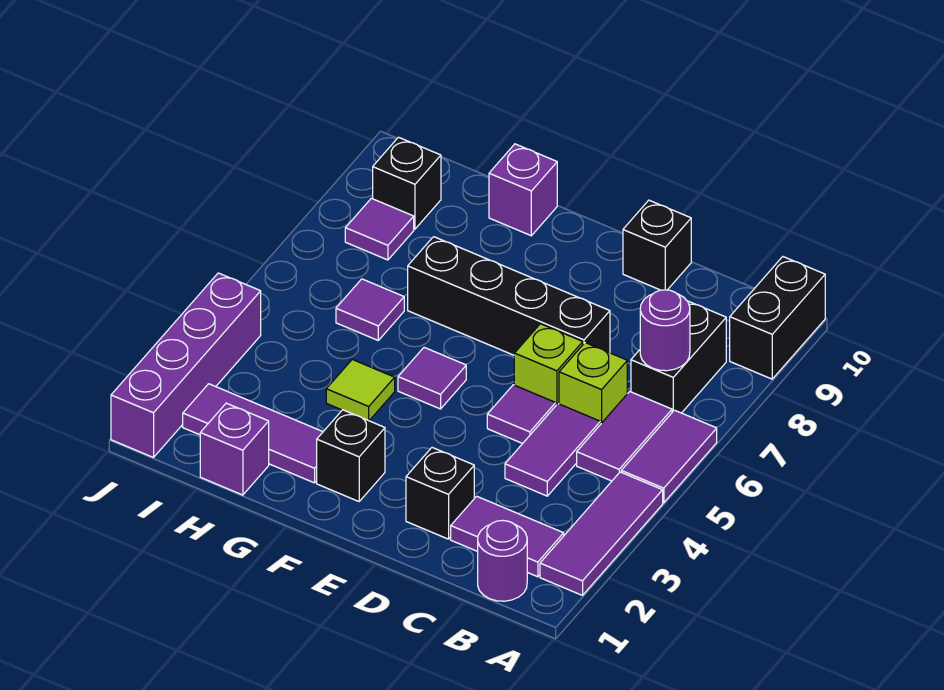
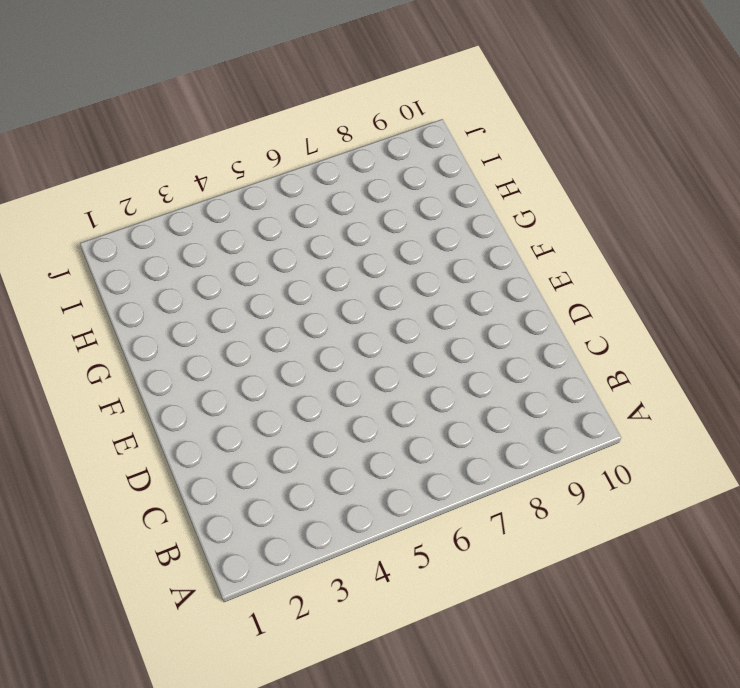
none -> purple tile A2:A4 level 1
none -> purple tile A5:A6 level 1
none -> black brick A9:A10 level 1

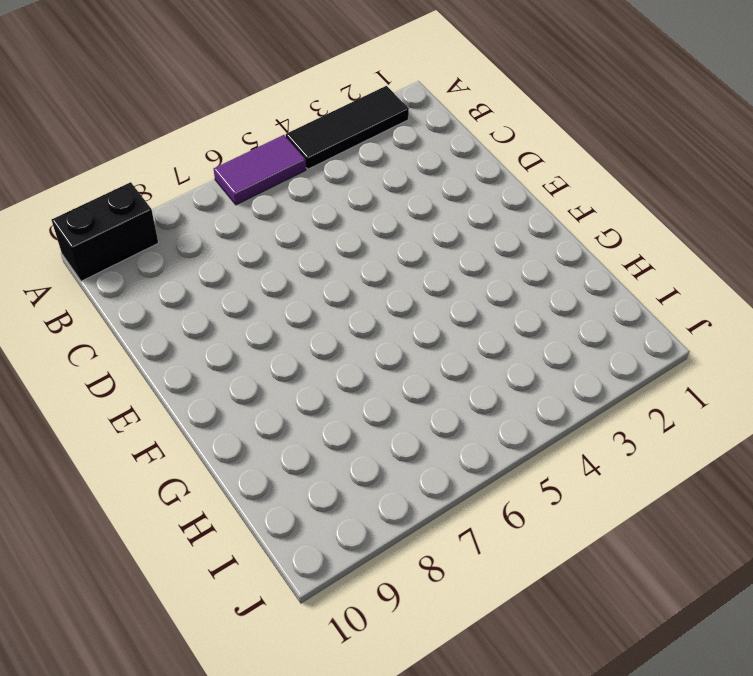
black tile A2:A4 level 1 -> purple tile A2:A4 level 1
none -> purple round brick B1 level 1
none -> purple tile B2:C2 level 1
none -> purple tile B5:B6 level 1

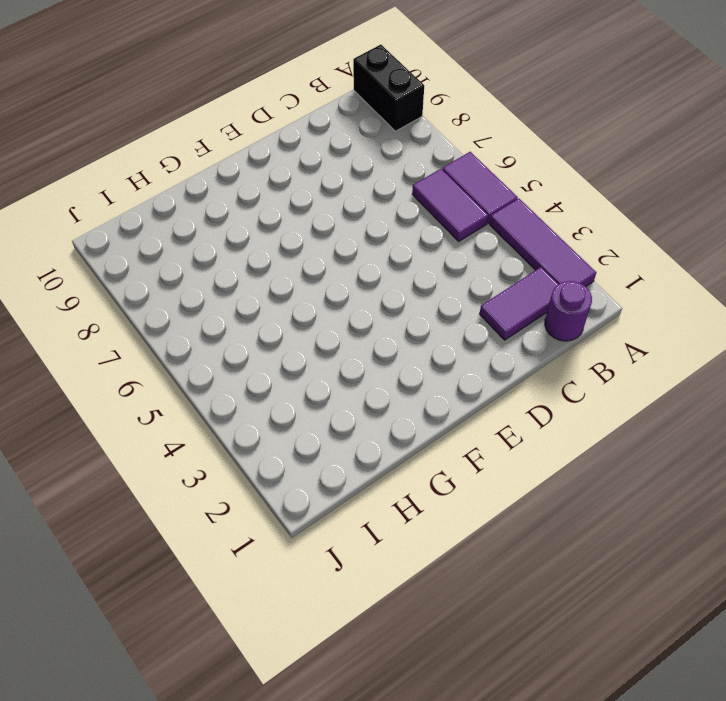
none -> black brick B7:B8 level 1
none -> purple tile C4:C5 level 1
none -> lime brick C6 level 1

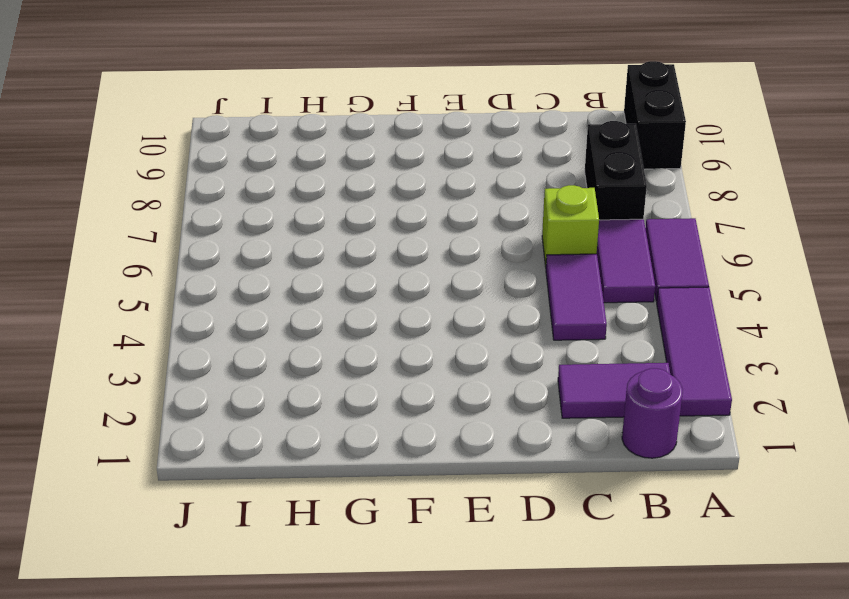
none -> black brick D2 level 1
none -> purple tile D5 level 1
none -> lime brick D6 level 1

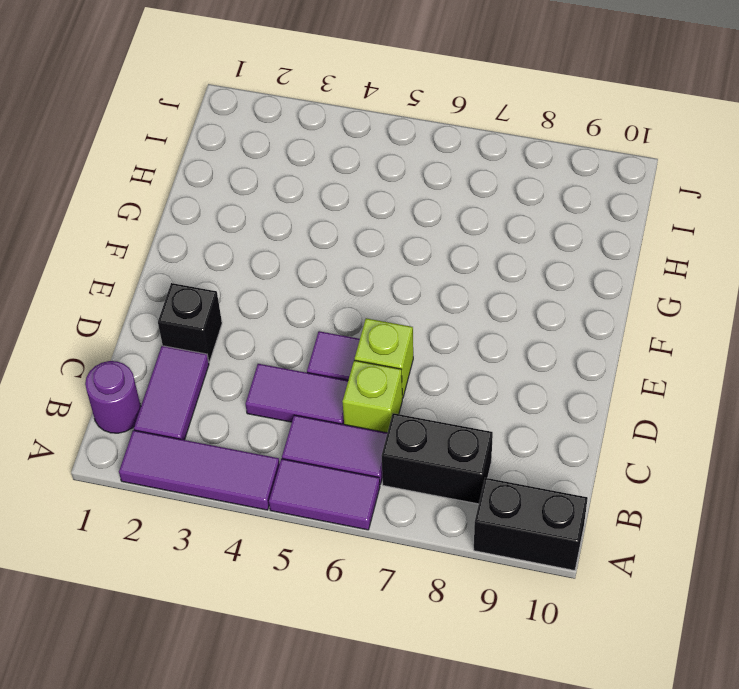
none -> black brick D7:G7 level 1
none -> black brick D10 level 1
none -> black brick F2 level 1

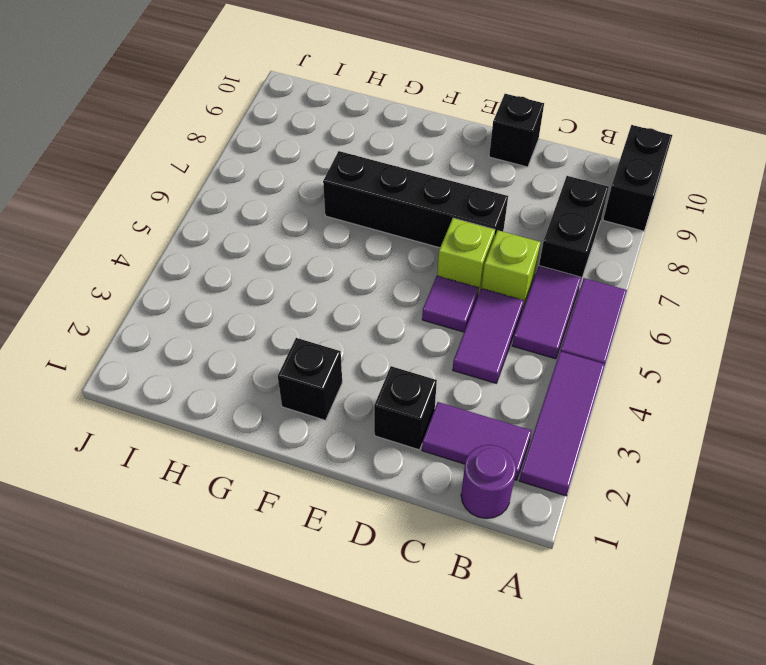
none -> purple tile F5 level 1
none -> purple tile G2:I2 level 1
none -> lime tile G4 level 1

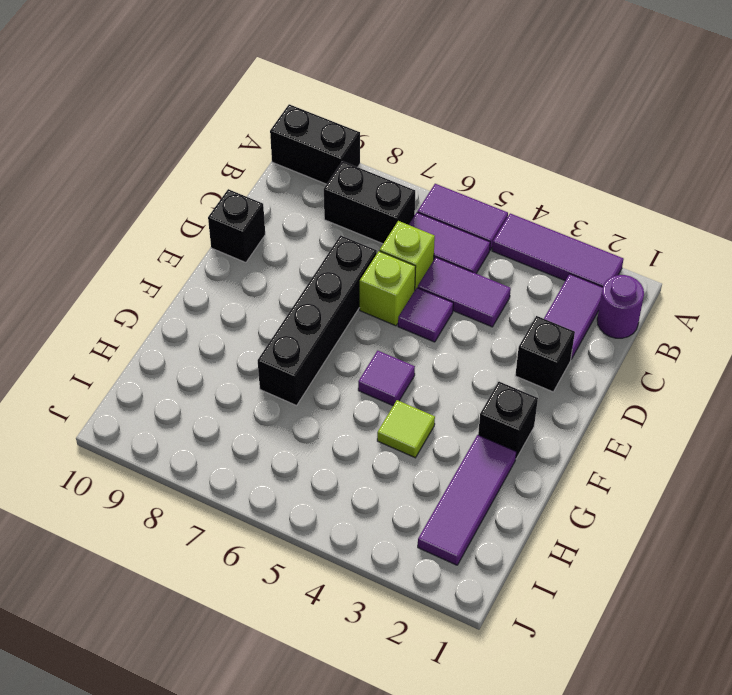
none -> purple brick G10 level 1
none -> purple brick H1 level 1
none -> purple tile H6 level 1

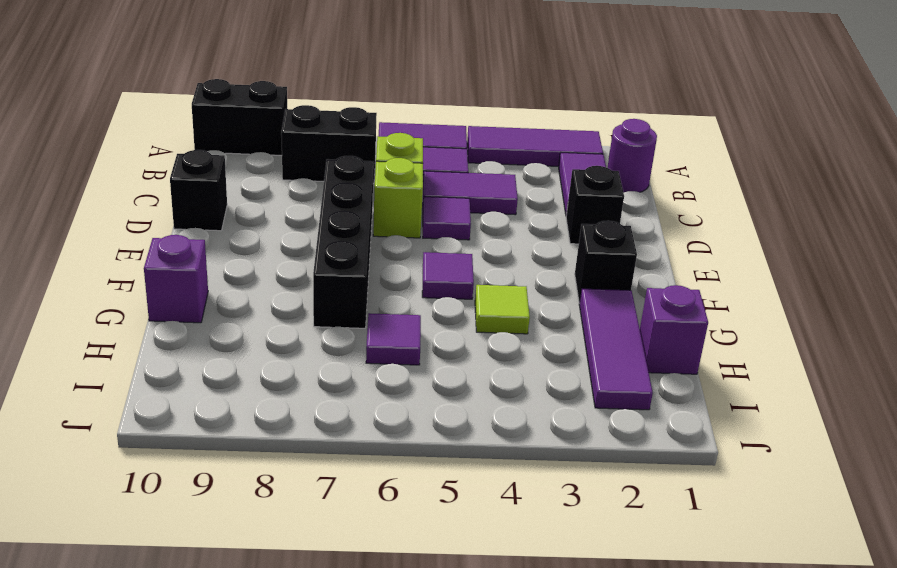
none -> purple tile I8 level 1
none -> black brick I9 level 1
none -> purple brick J1:J4 level 1

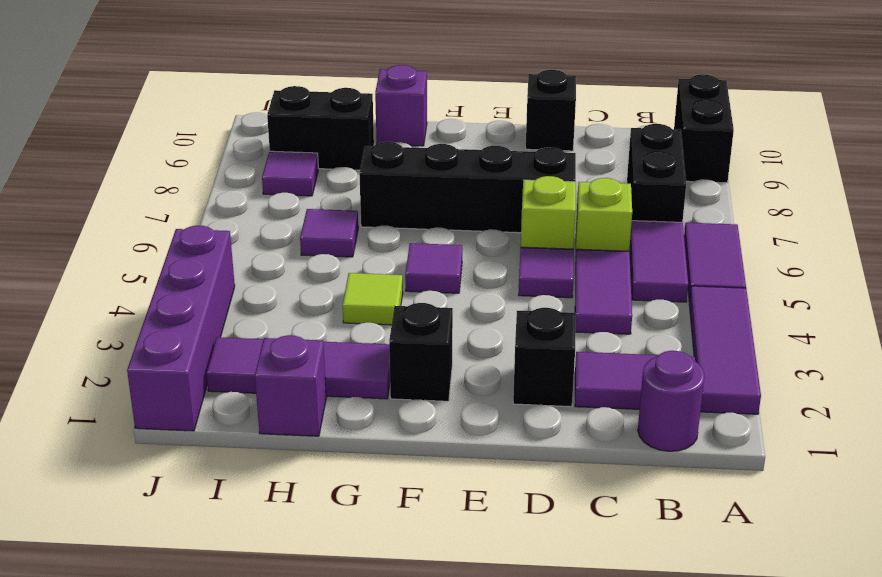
black brick H9:I9 level 1 -> black brick I9 level 1
none -> purple round brick B7 level 2

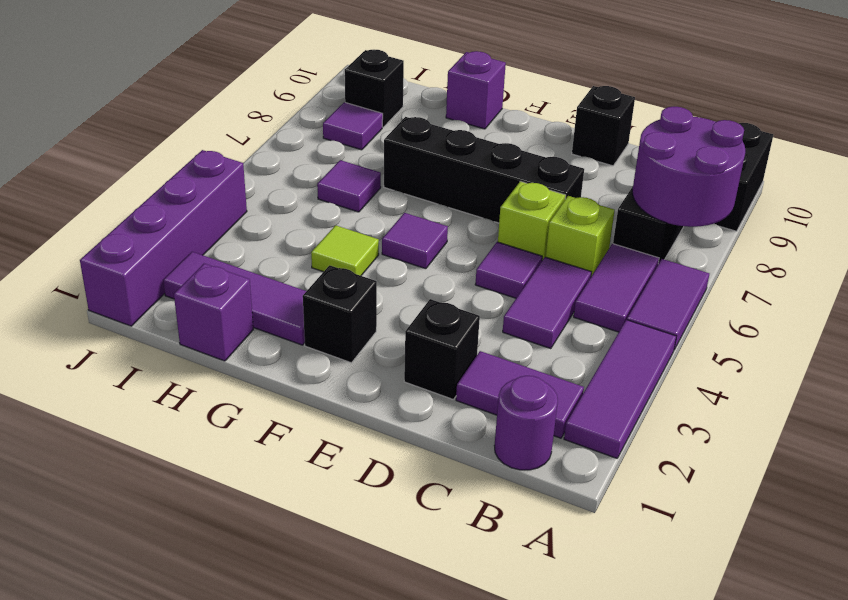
purple round brick A7:B8 level 2 -> purple round brick B7 level 2

